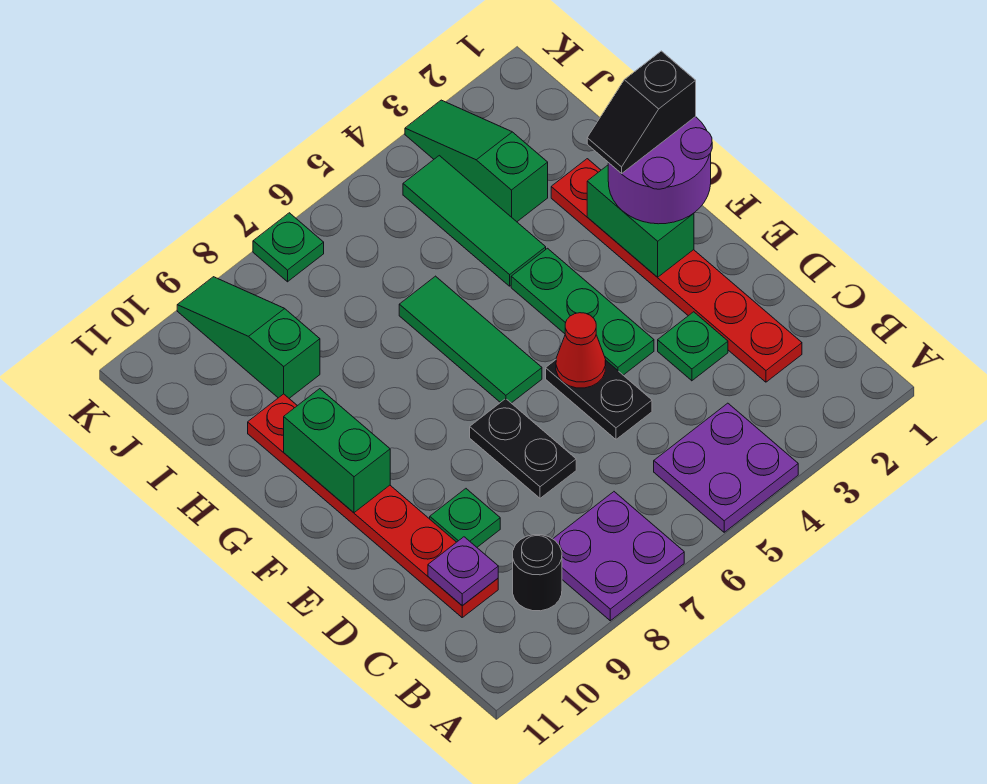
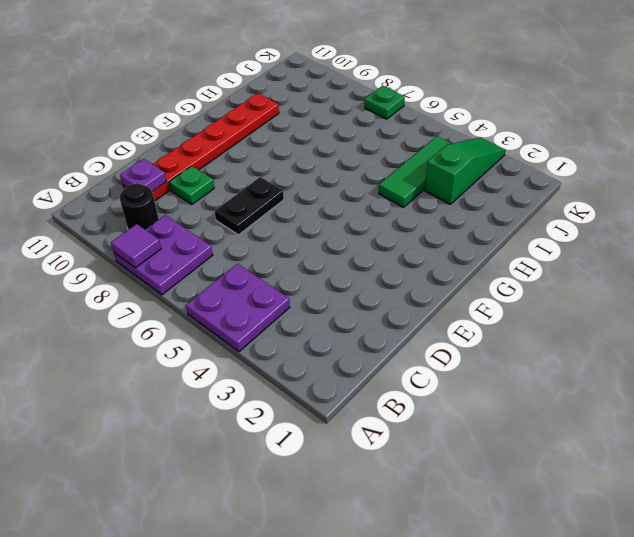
purple tile A8 level 2 -> none
none -> red plate C2:H2 level 1
none -> green plate D3 level 1
none -> black plate D5:E5 level 1

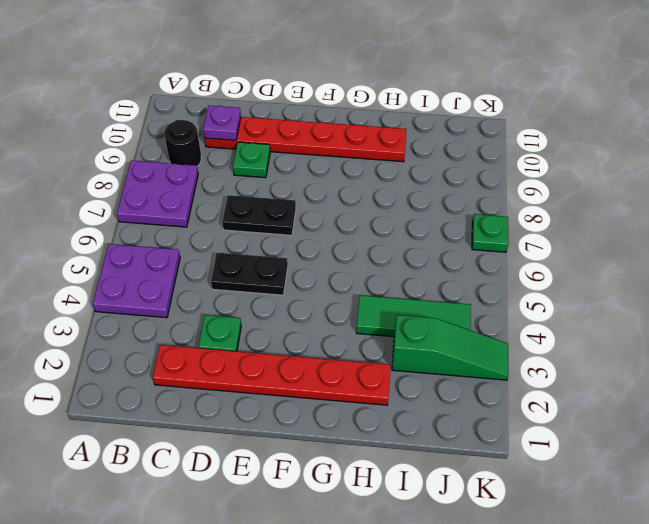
none -> green plate E4:G4 level 1
none -> green tile F6:H6 level 1
none -> green slope I9:K9 level 1 top I

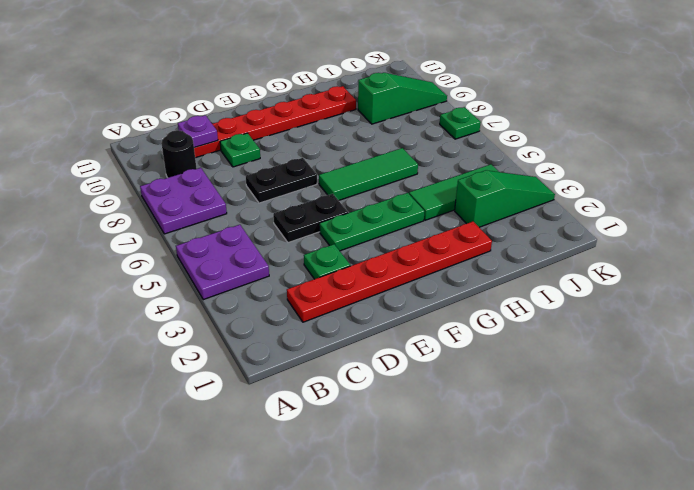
none -> red cone E5 level 2
none -> green brick F2:G2 level 2
none -> green brick F10:G10 level 2

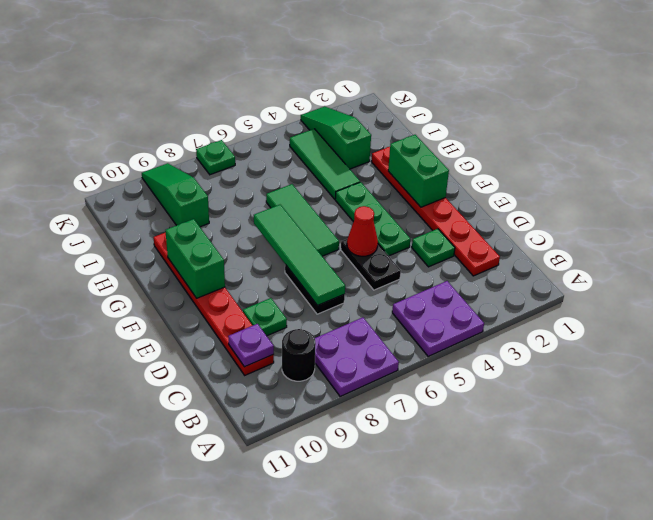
green tile D7:G7 level 2 -> none
none -> purple round brick F1:G2 level 3
none -> black slope G1:G2 level 4 top 1

